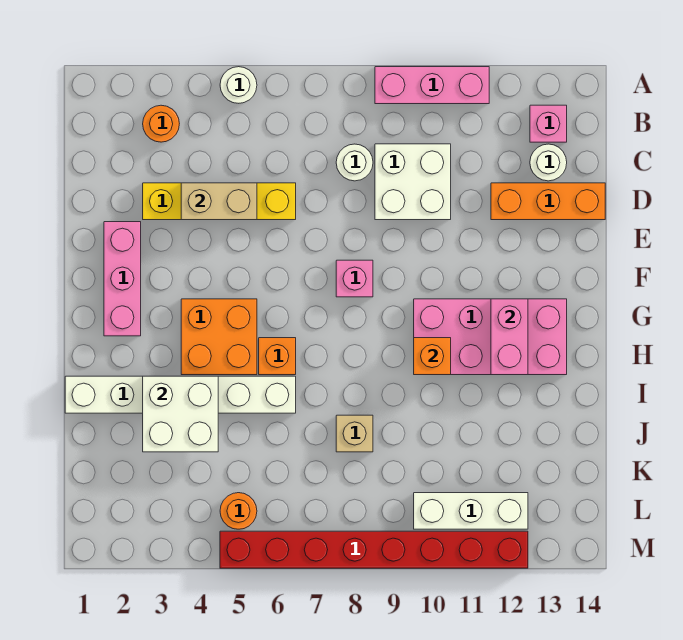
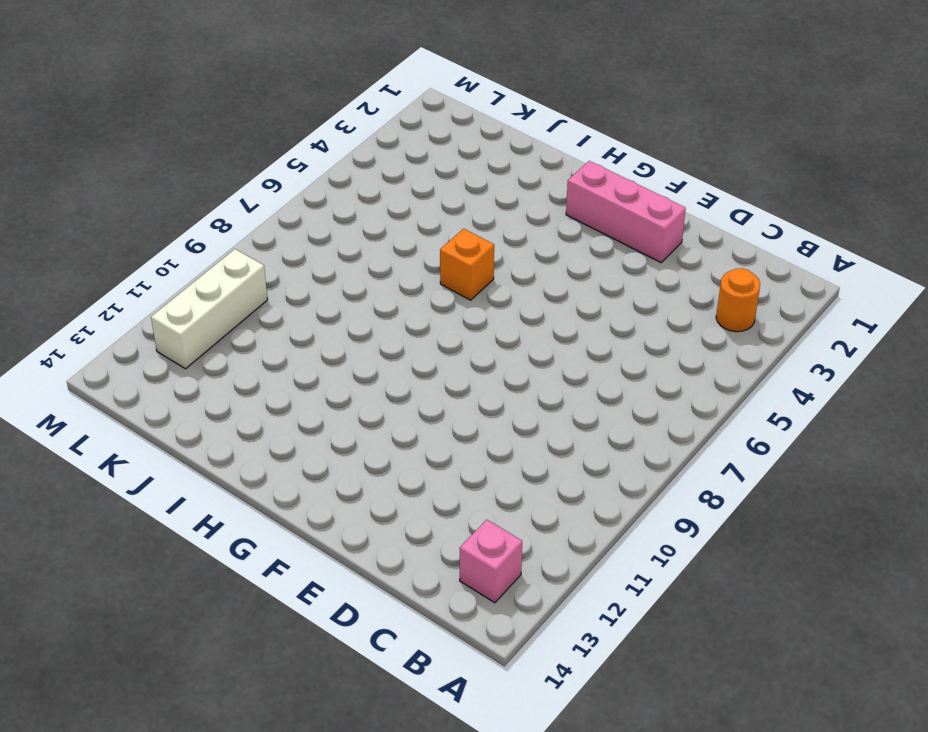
none -> white round brick A5 level 1
none -> pink brick A9:A11 level 1
none -> white round brick C8 level 1

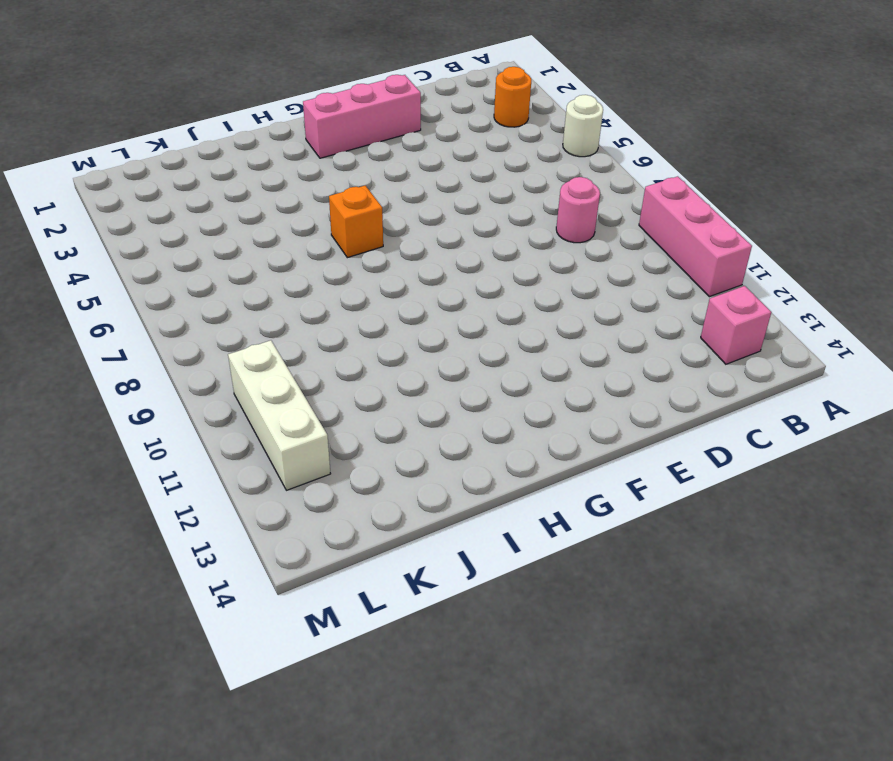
pink round brick C8 level 1 -> white round brick C8 level 1
none -> white brick C9:D10 level 1
none -> white round brick C13 level 1
none -> yellow brick D3:D6 level 1

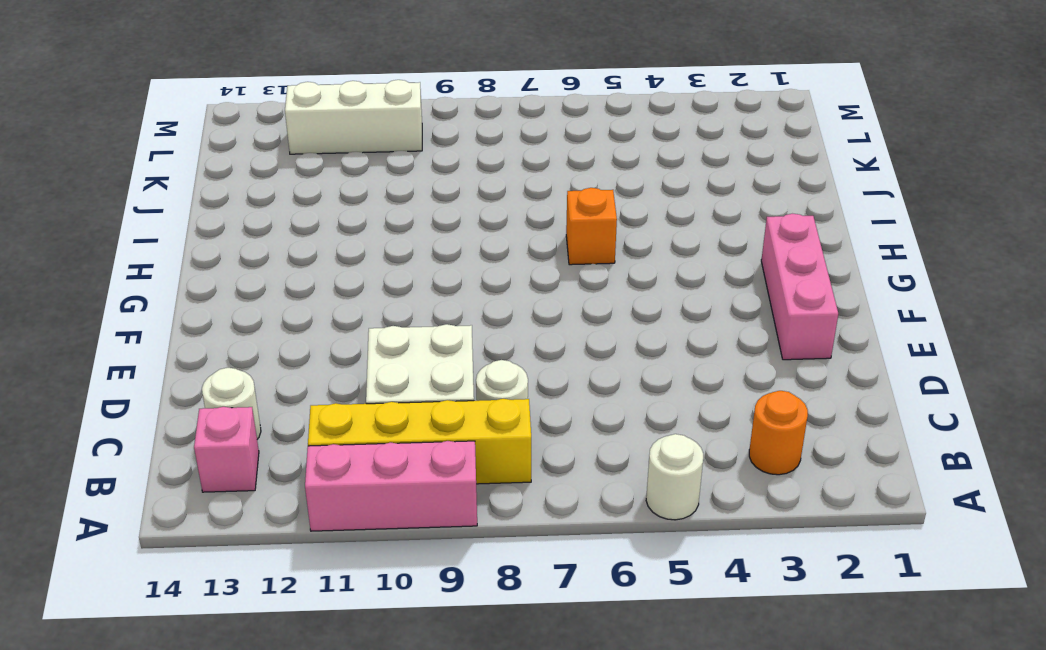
yellow brick B8:B11 level 1 -> yellow brick D3:D6 level 1
none -> orange brick D12:D14 level 1
none -> pink brick F8 level 1
none -> orange brick G4:H5 level 1

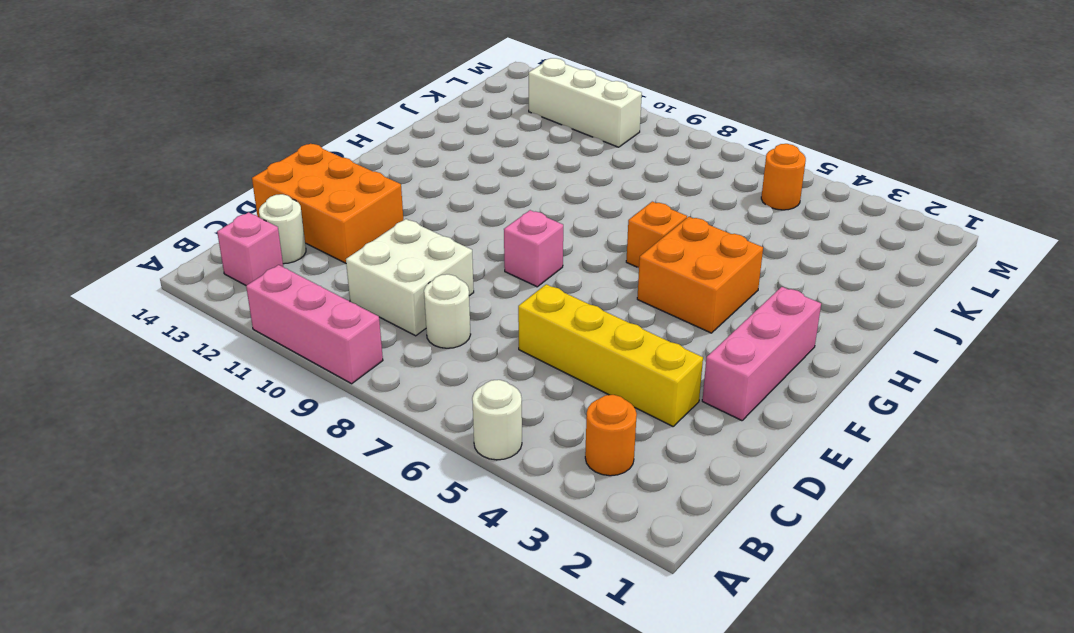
orange brick D12:E14 level 1 -> orange brick D12:D14 level 1
none -> pink brick G10:H13 level 1
none -> white brick I1:I6 level 1
none -> tan brick J8 level 1

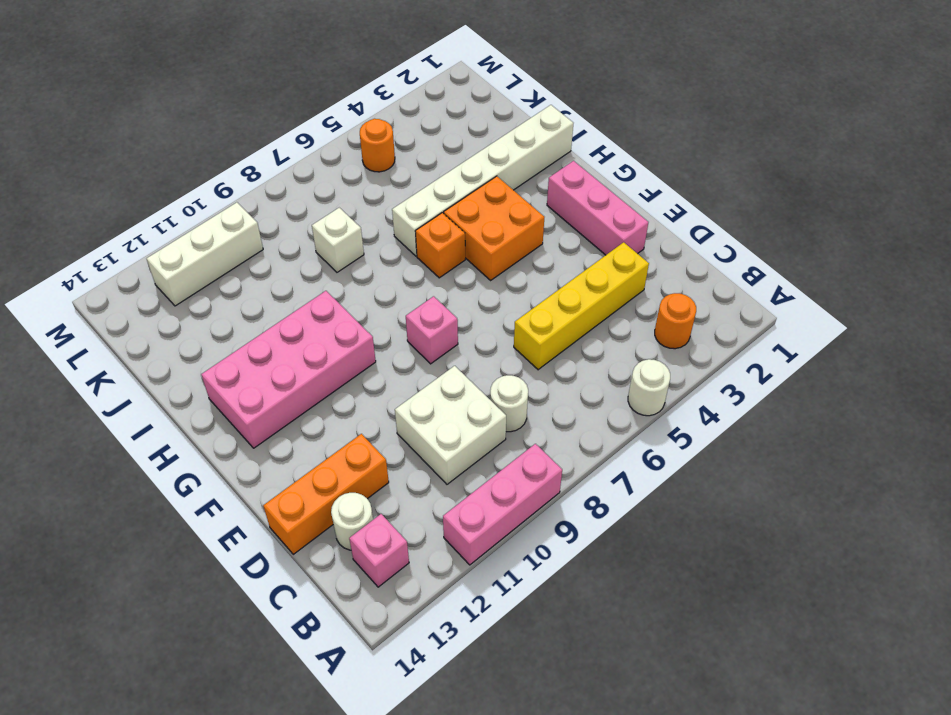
white brick J8 level 1 -> tan brick J8 level 1
none -> red brick M5:M12 level 1
none -> tan brick D4:D5 level 2
none -> pink brick G12:H12 level 2

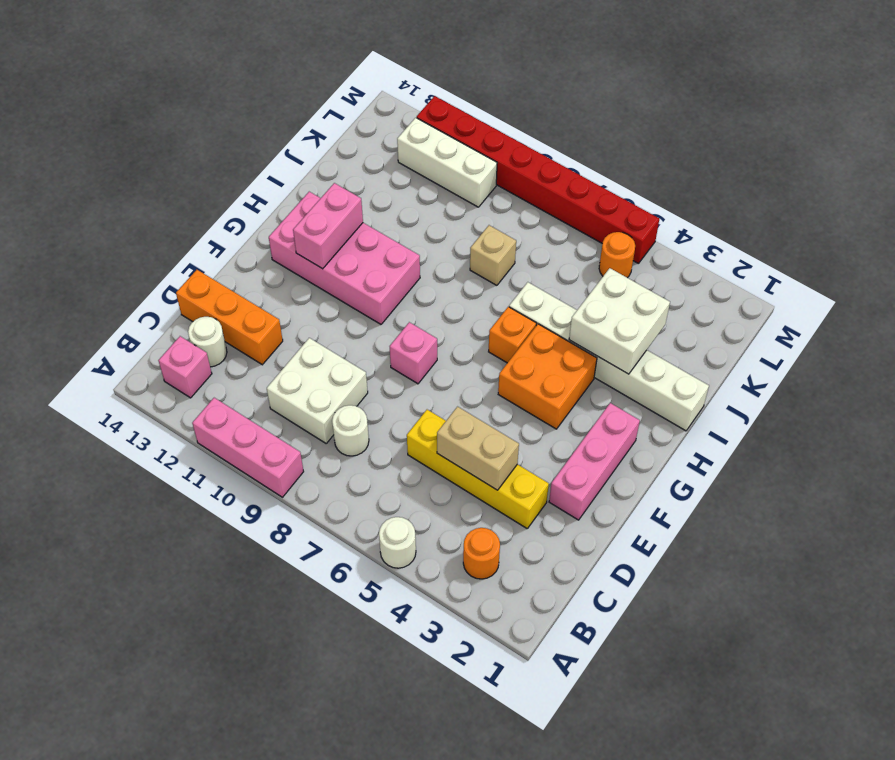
none -> orange brick H10 level 2

